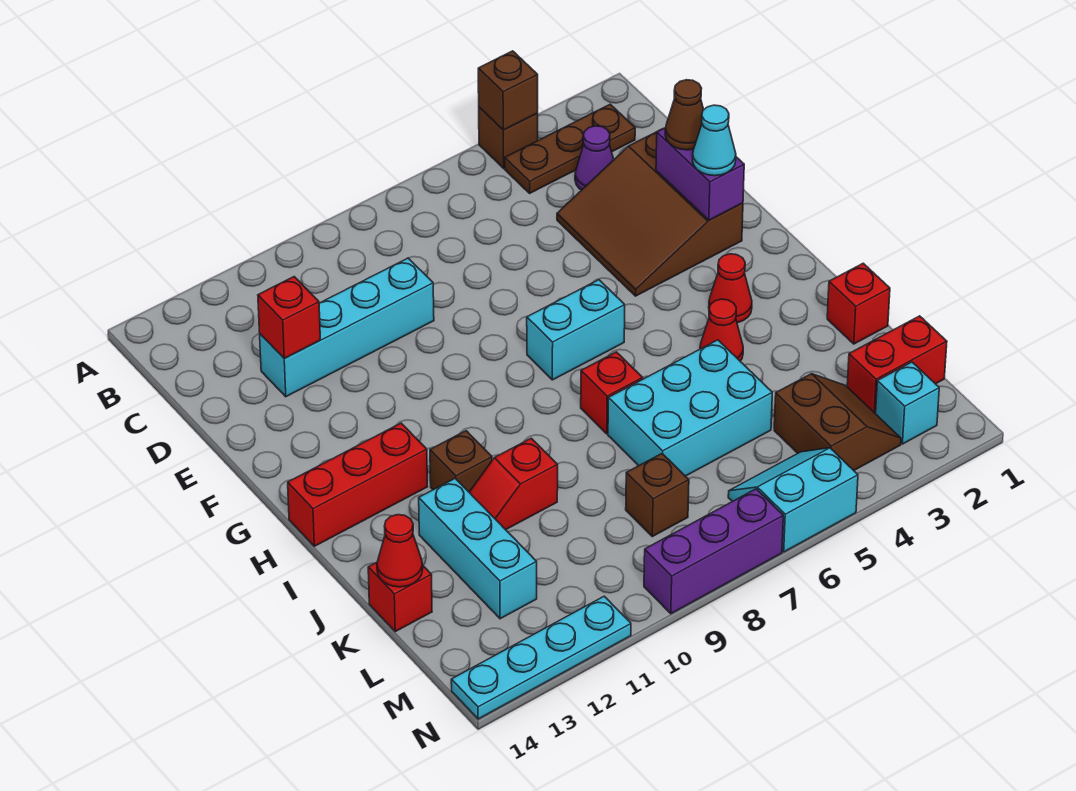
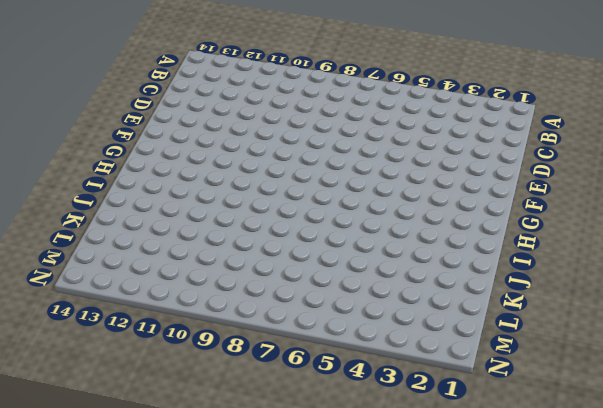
none -> brown brick A4 level 1
none -> brown plate B2:B4 level 1
none -> purple cone C3 level 1

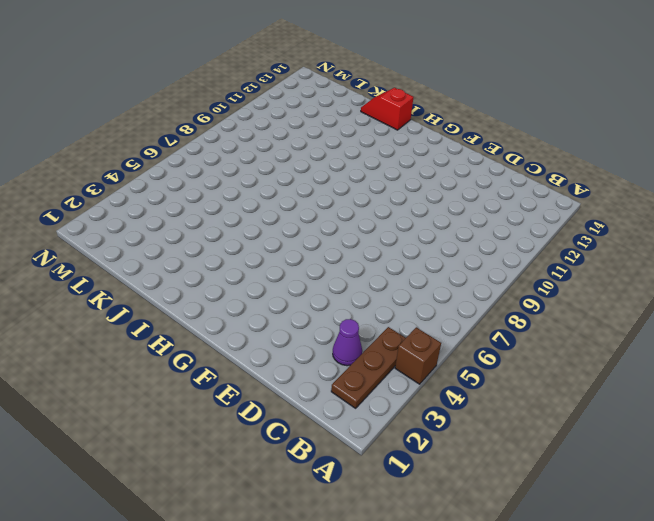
red slope I14:J14 level 1 top I -> red slope J10:J11 level 1 top 10
none -> brown slope D2:F4 level 1 top 2
none -> cyan brick D9:D12 level 1
none -> cyan brick G6:G7 level 1

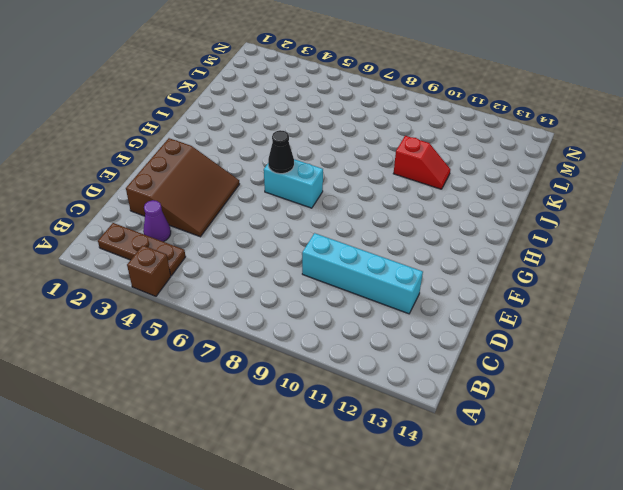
black cone G6 level 2 -> none
none -> red cone H3 level 1
none -> red brick H12:H14 level 1
none -> red cone I4 level 1

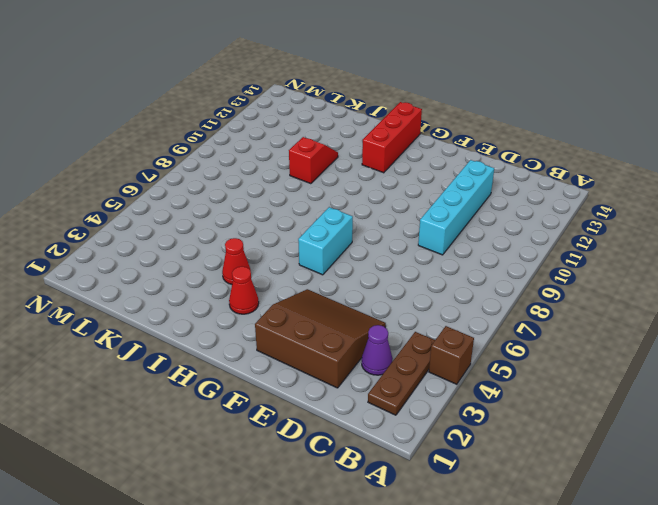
none -> red brick I7 level 1
none -> brown brick I11 level 1
none -> red brick J1 level 1

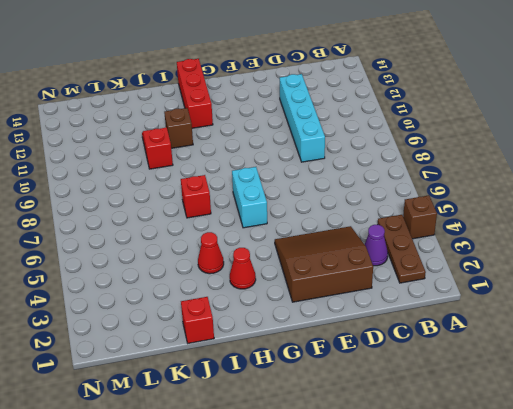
none -> cyan brick J5:K7 level 1
none -> cyan brick J12:L12 level 1
none -> red brick K14 level 1

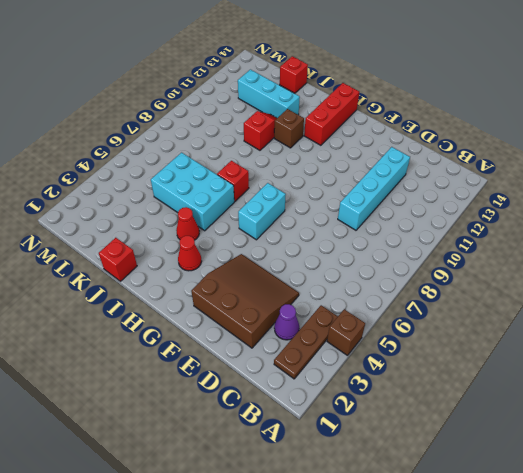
cyan brick I5:K6 level 1 -> cyan brick J5:K7 level 1
none -> red brick L1:L2 level 1
none -> brown slope L3:M4 level 1 top 4
none -> brown brick L8 level 1

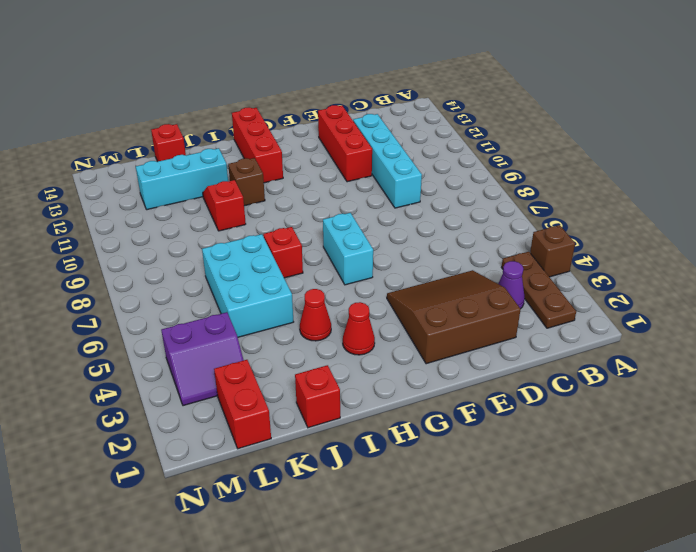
red brick E11:E13 level 1 -> none
purple slope L3:M4 level 1 top 4 -> brown slope L3:M4 level 1 top 4
none -> brown brick L8 level 1
none -> cyan brick M2 level 1
none -> cyan slope M5:N6 level 1 top N

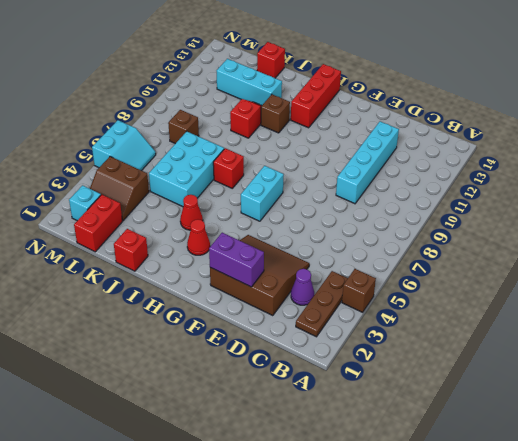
none -> purple brick N7:N9 level 1
none -> cyan plate N11:N14 level 1
none -> brown brick A4 level 2

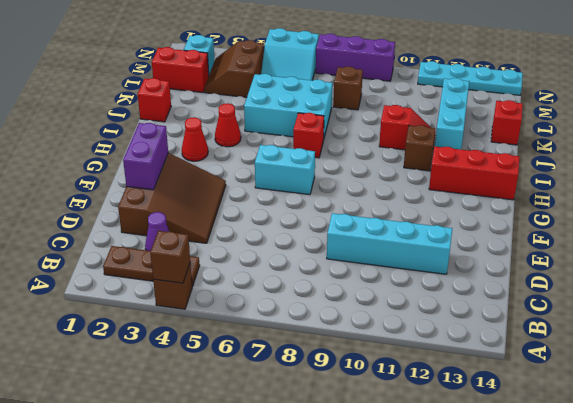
none -> red brick D12 level 2
none -> red cone K14 level 2
none -> brown cone E2 level 3

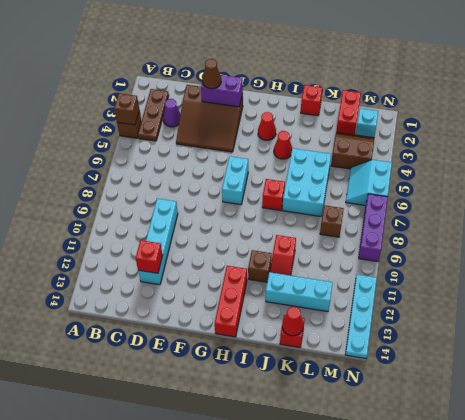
none -> cyan cone F2 level 3

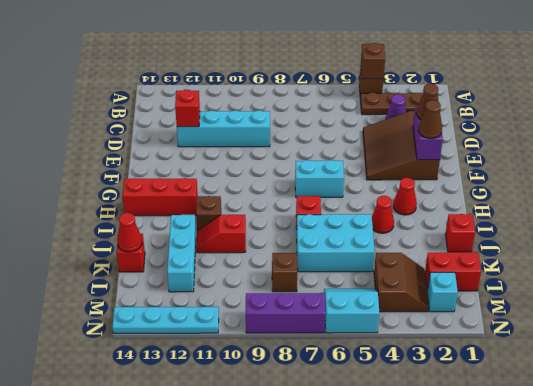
brown cone F2 level 3 -> cyan cone F2 level 3

